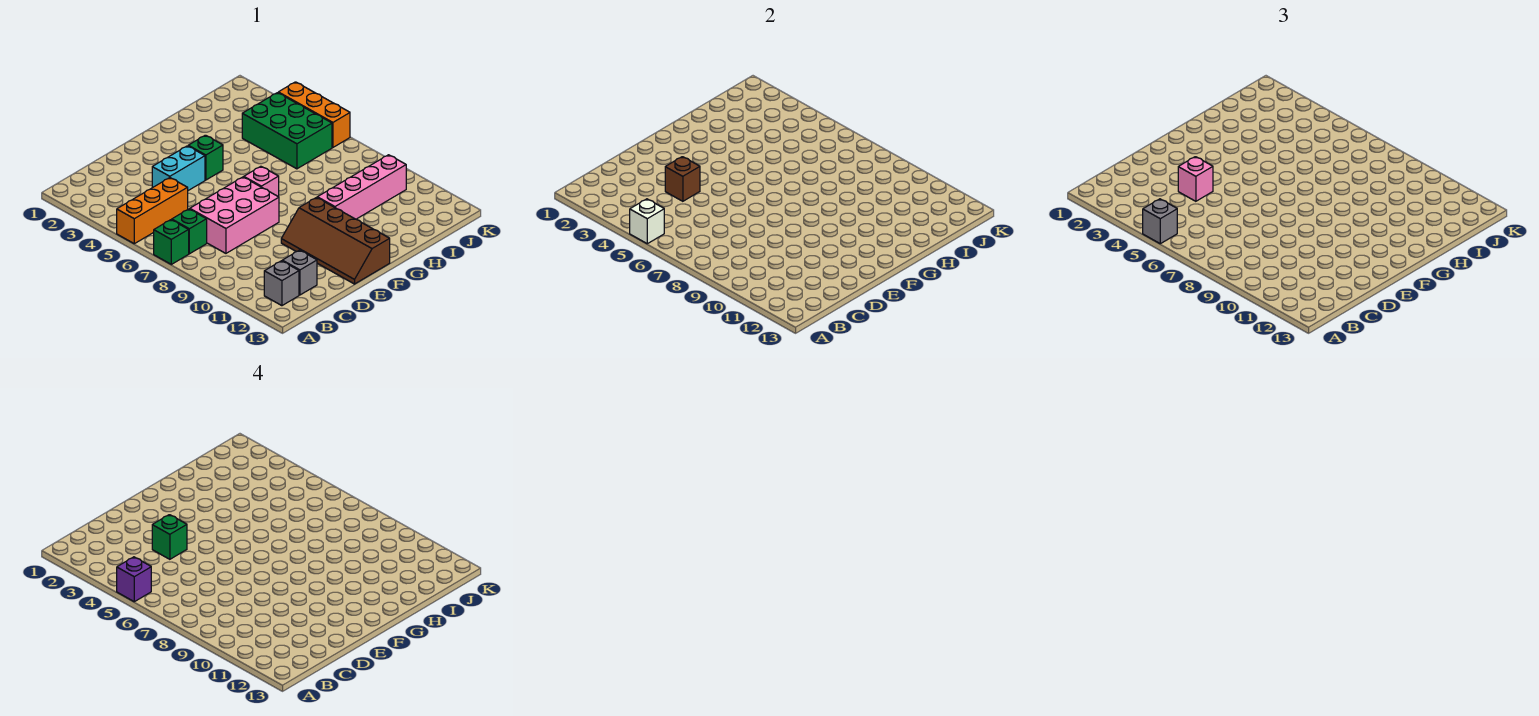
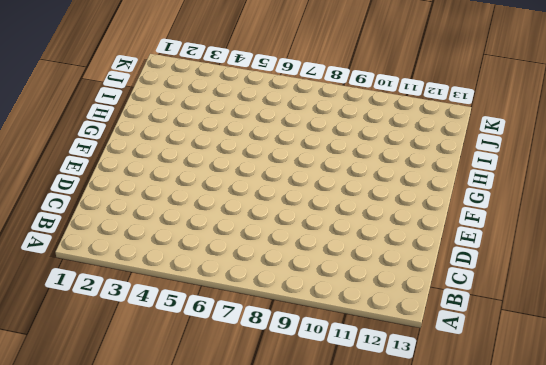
none -> orange brick A5:C5 level 1
none -> green brick A7 level 1
none -> green brick B7 level 1

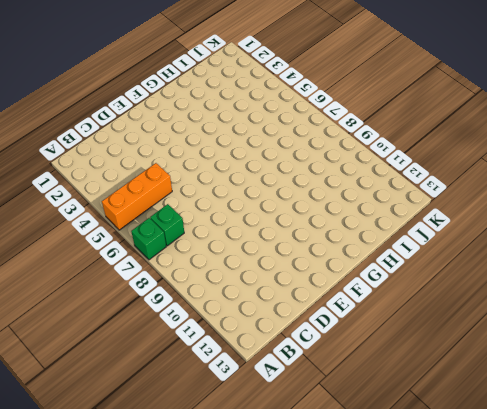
none -> grey brick B12 level 1
none -> pink brick C7:E8 level 1
none -> grey brick C12 level 1

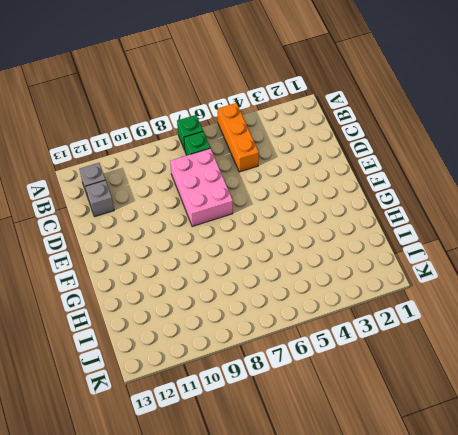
none -> cyan brick D4:E4 level 1
none -> brown slope E10:F13 level 1 top F
none -> green brick F4 level 1

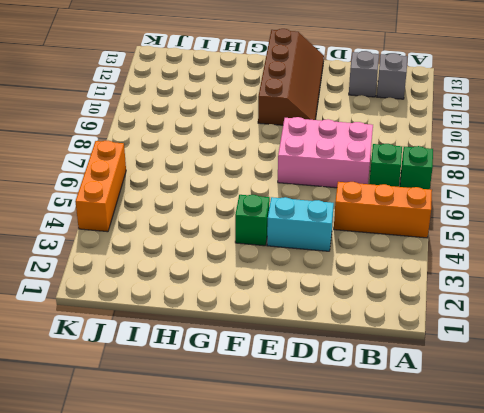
none -> pink brick F7 level 1
none -> pink brick G10:J10 level 1
none -> green brick I4:J6 level 1

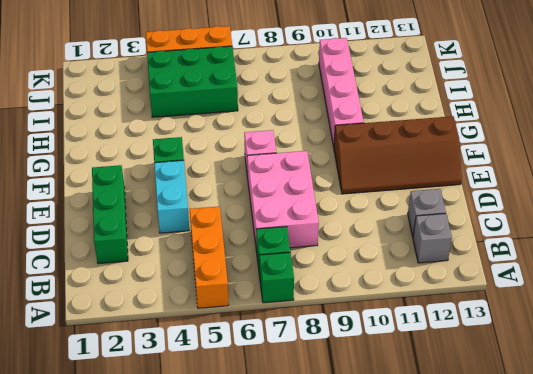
green brick C2:E2 level 1 -> none
none -> white brick A5 level 2
none -> brown brick D4 level 2
none -> grey brick A5 level 3

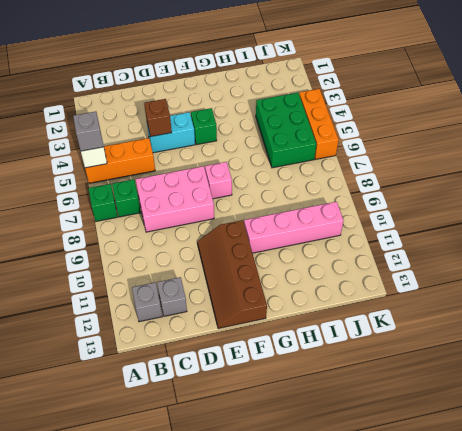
none -> pink brick D4 level 3
none -> purple brick A5 level 4
none -> green brick D4 level 4

